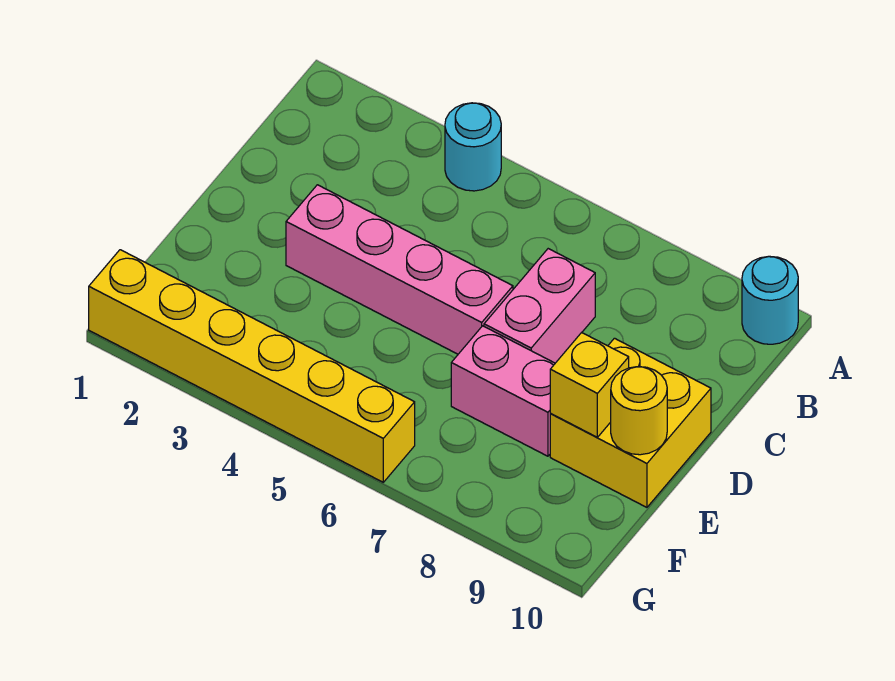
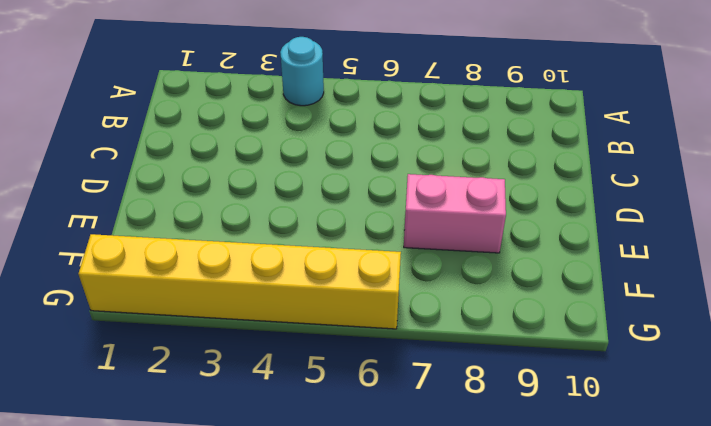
none -> cyan round brick A10 level 1
none -> pink brick C7:D7 level 1

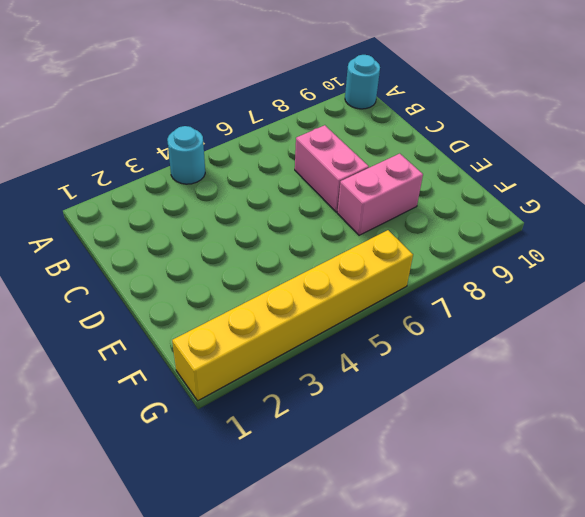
none -> pink brick D3:D6 level 1
none -> yellow brick D9:E10 level 1

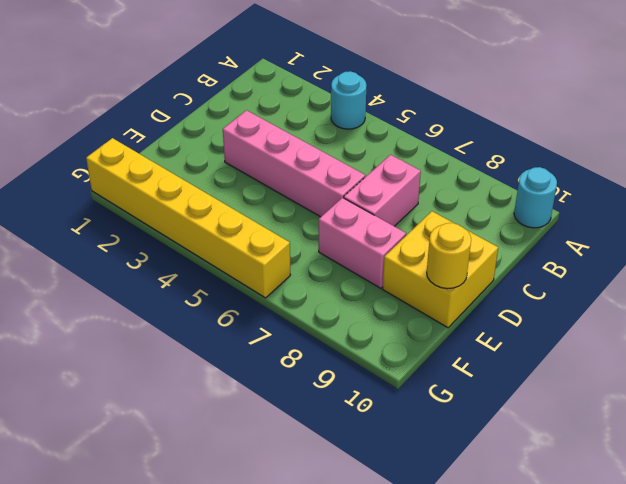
none -> yellow brick E9 level 2

